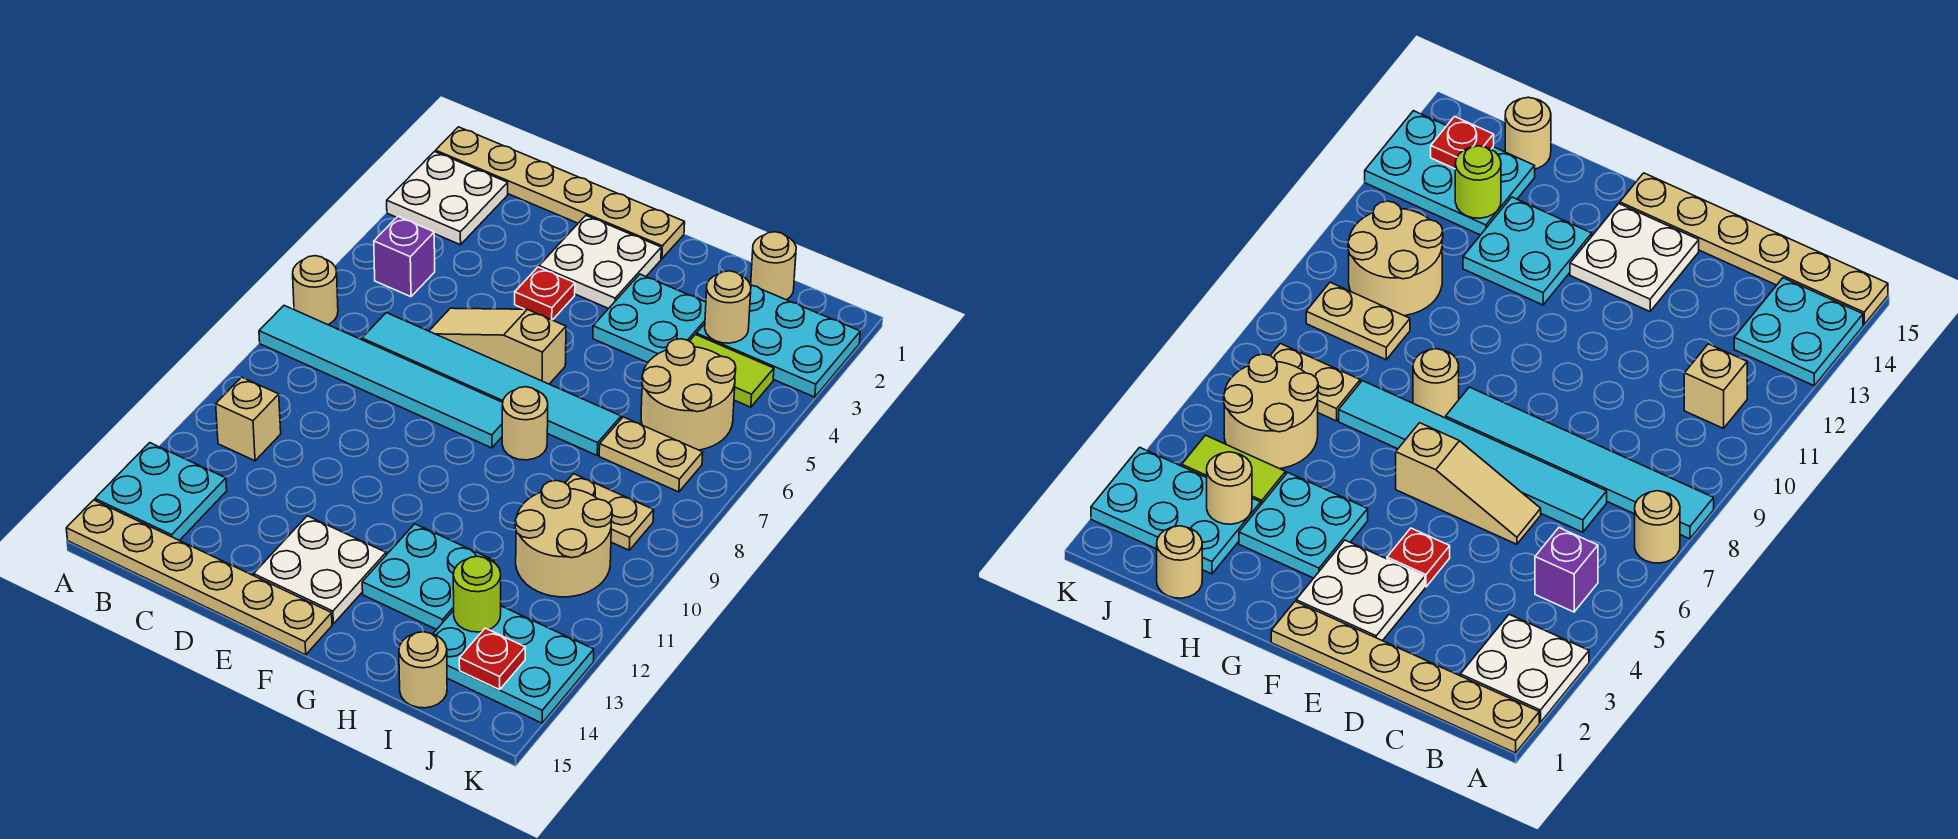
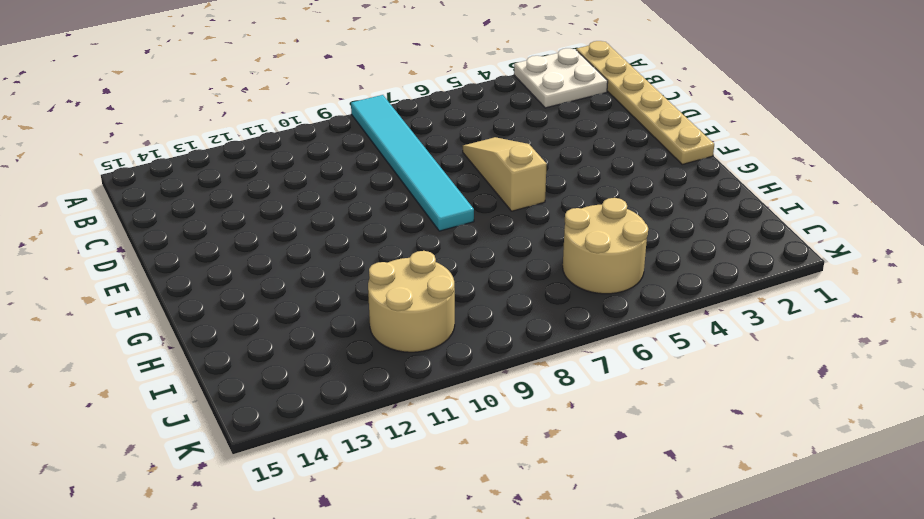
none -> tan round brick A7 level 1
none -> cyan plate A13:B14 level 1
none -> tan plate A15:F15 level 1

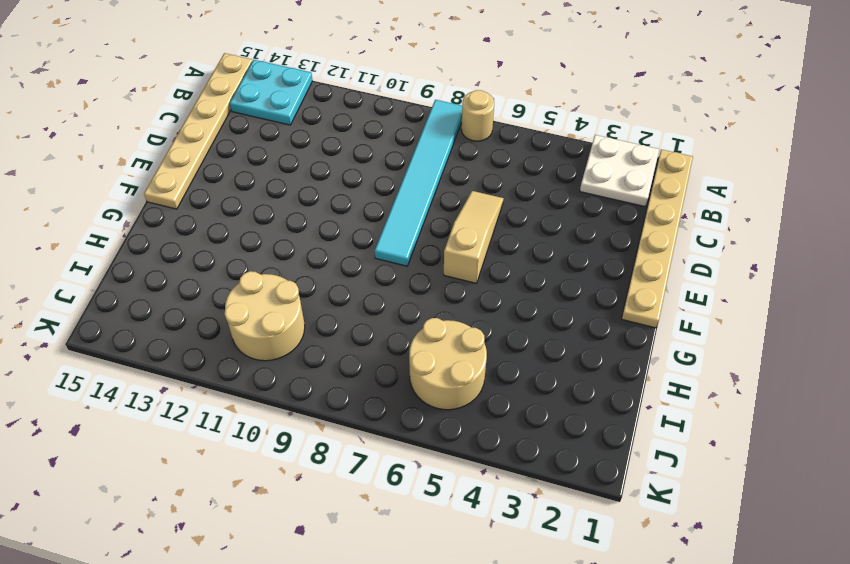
none -> purple brick B5 level 1
none -> tan brick B11 level 1
none -> cyan tile C7:H7 level 1

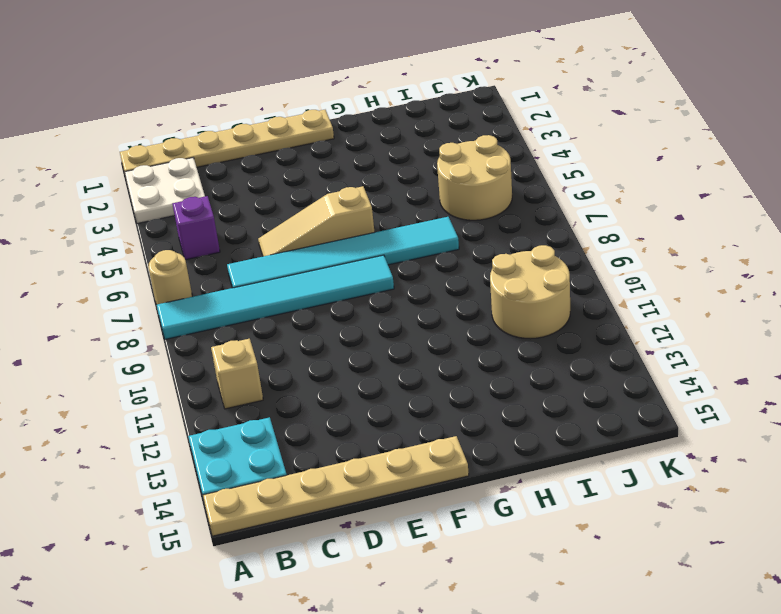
none -> white plate E2:F3 level 1
none -> red plate E4 level 1
none -> white plate E13:F14 level 1

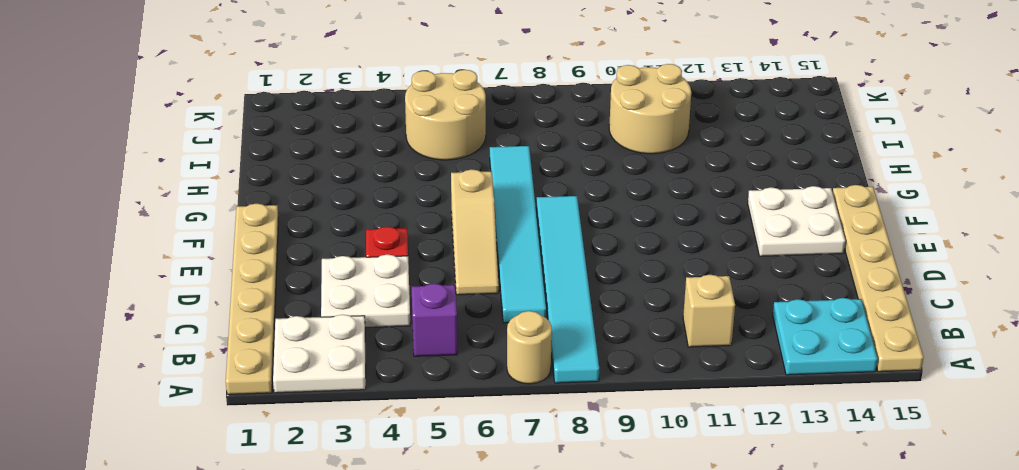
white plate C3:D4 level 1 -> white plate E2:F3 level 1
none -> cyan plate G3:H4 level 1
none -> tan round brick G8 level 1
none -> cyan plate G12:H13 level 1

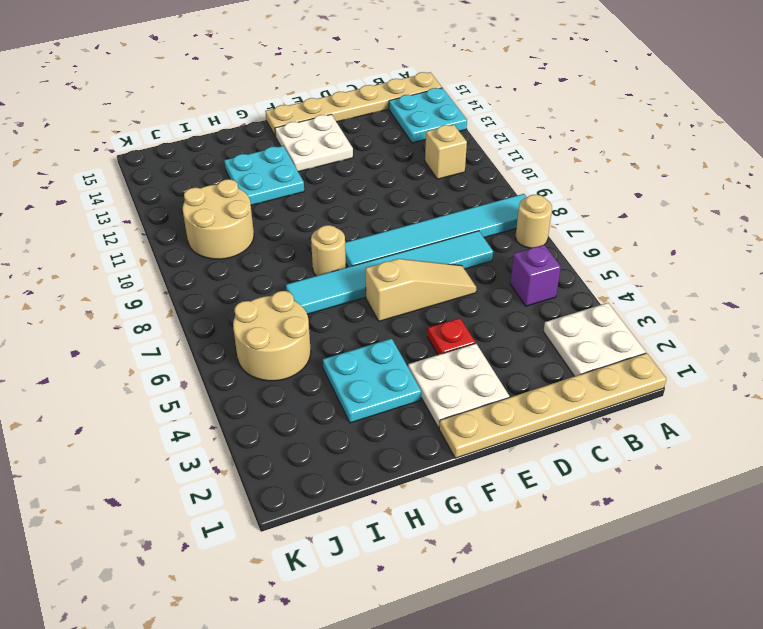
none -> tan round brick I1 level 1
none -> cyan plate I2:K3 level 1
none -> lime tile I4:J4 level 1

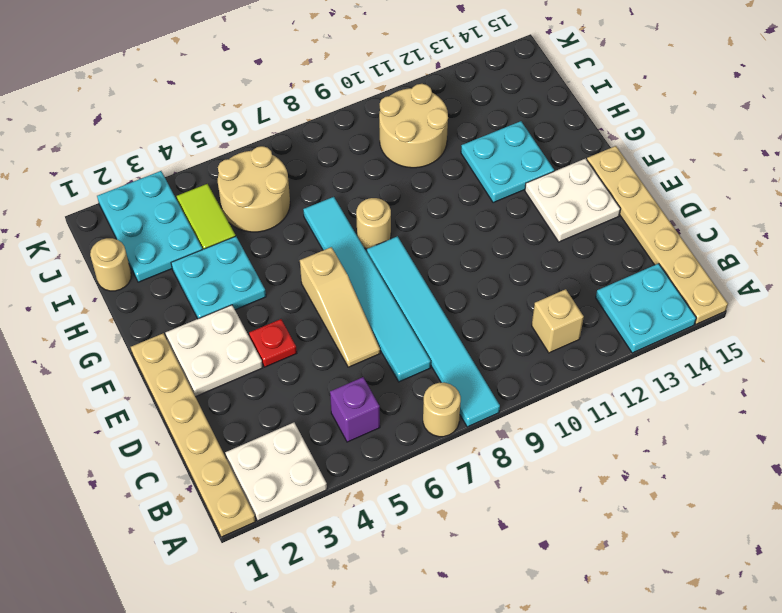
none -> tan plate I7:J7 level 1
none -> tan plate I9:J9 level 1
none -> cyan plate I13:K14 level 1

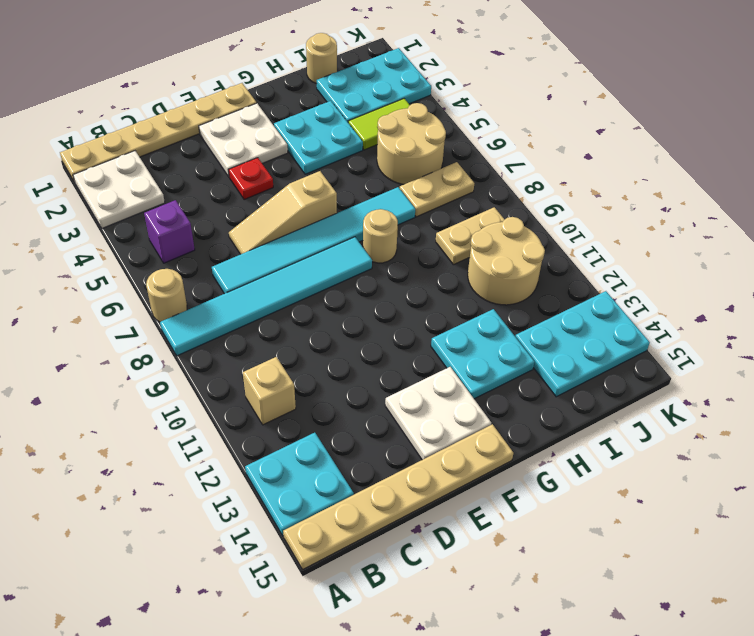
none -> tan round brick I15 level 1
none -> tan round brick I3 level 2
none -> lime round brick I13 level 2

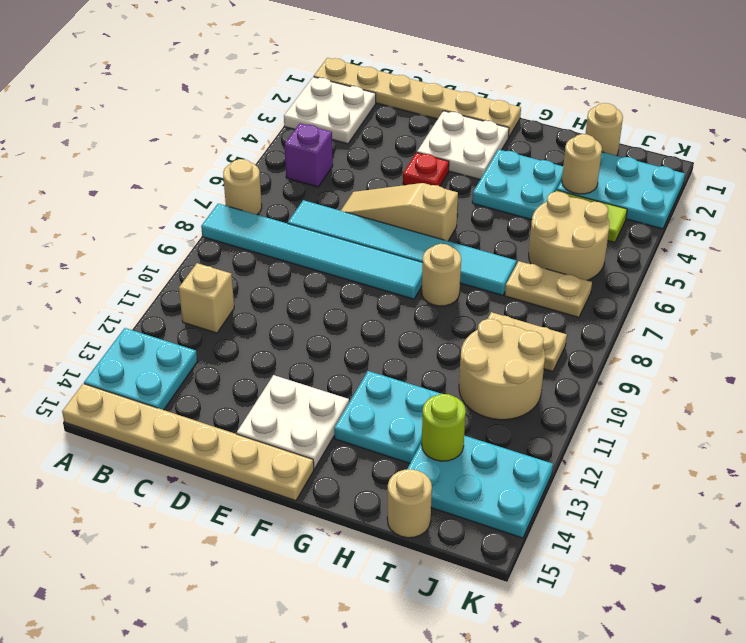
none -> red plate J14 level 2

